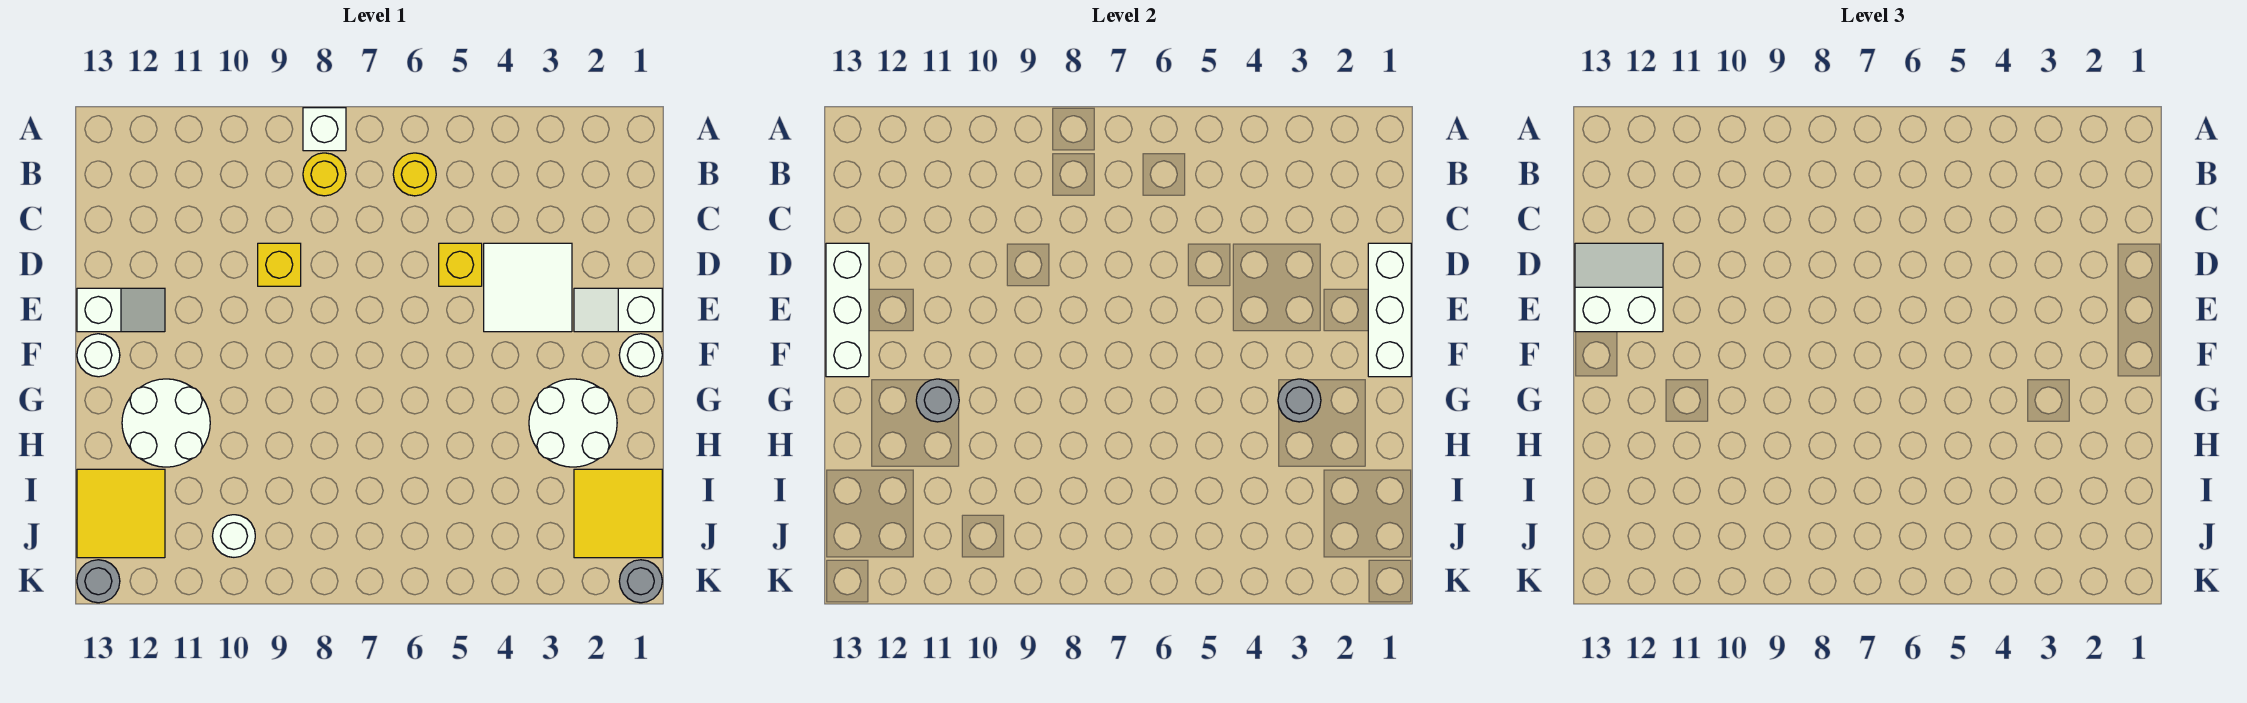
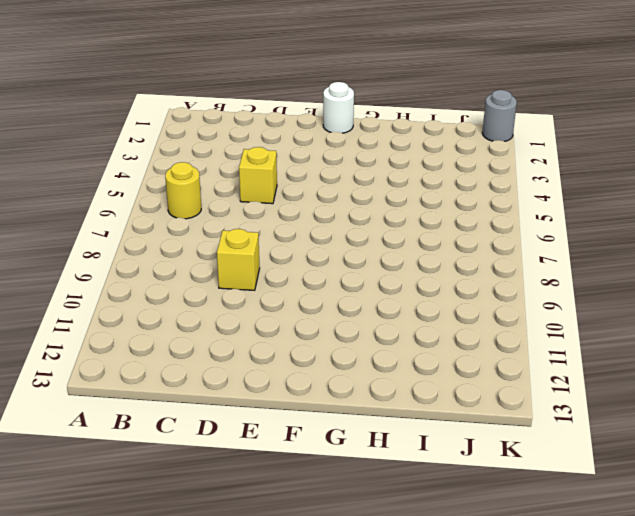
none -> white brick A8 level 1
none -> yellow round brick B8 level 1
none -> white tile D3:E4 level 1

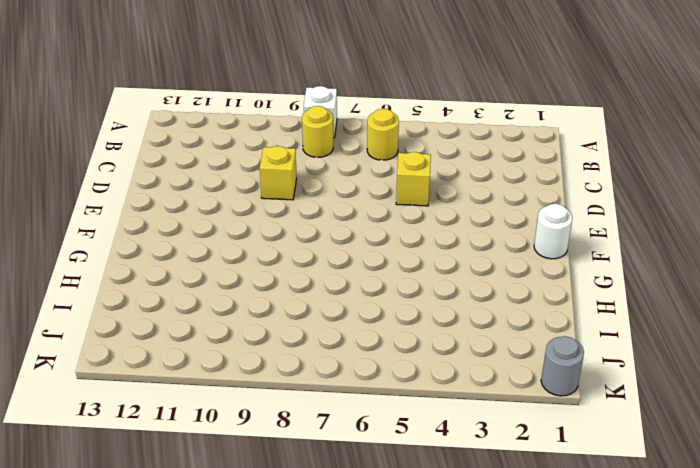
none -> white tile D3:E4 level 1
none -> white slope E1:E2 level 1 top 1
none -> white slope E12:E13 level 1 top 13

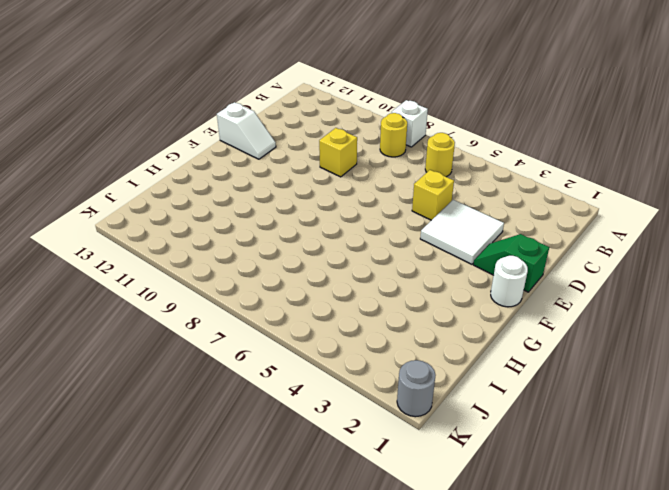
green slope E1:E2 level 1 top 1 -> white slope E1:E2 level 1 top 1
none -> white round brick F13 level 1
none -> white round brick G2:H3 level 1
none -> white round brick G11:H12 level 1

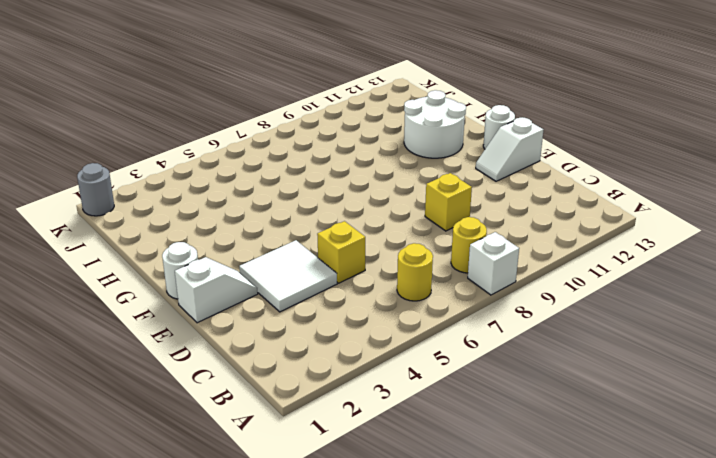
none -> white round brick G2:H3 level 1
none -> yellow tile I1:J2 level 1
none -> yellow tile I12:J13 level 1

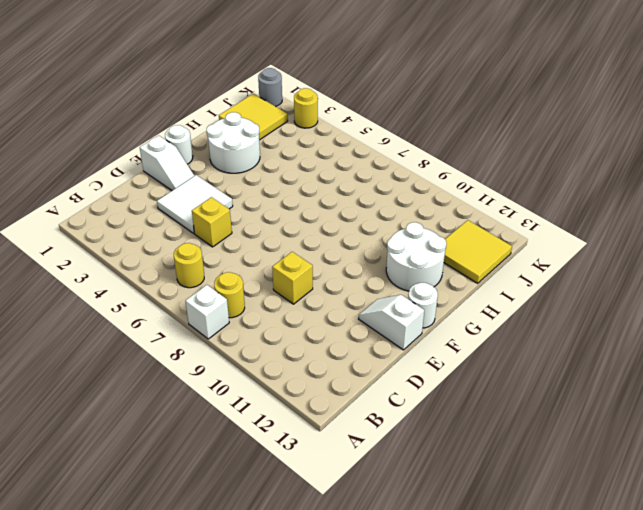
yellow round brick K3 level 1 -> none
none -> white round brick J10 level 1
none -> grey round brick K13 level 1
none -> white brick D1:F1 level 2

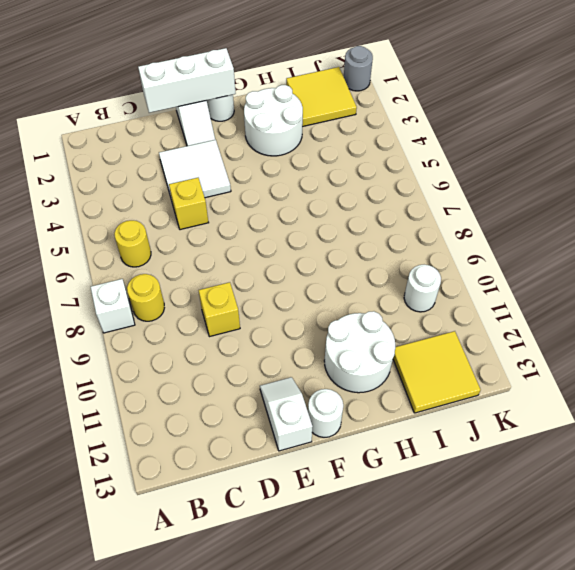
none -> grey round brick K13 level 1
none -> white brick D13:F13 level 2
none -> grey round brick G3 level 2

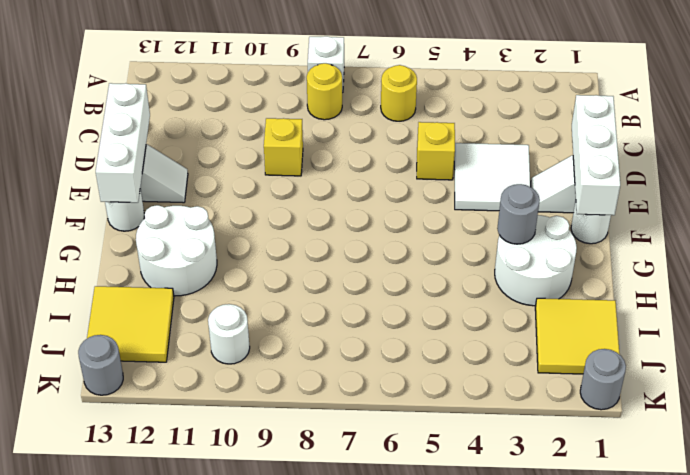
none -> grey round brick G11 level 2
none -> white slope D12:E13 level 3 top E

